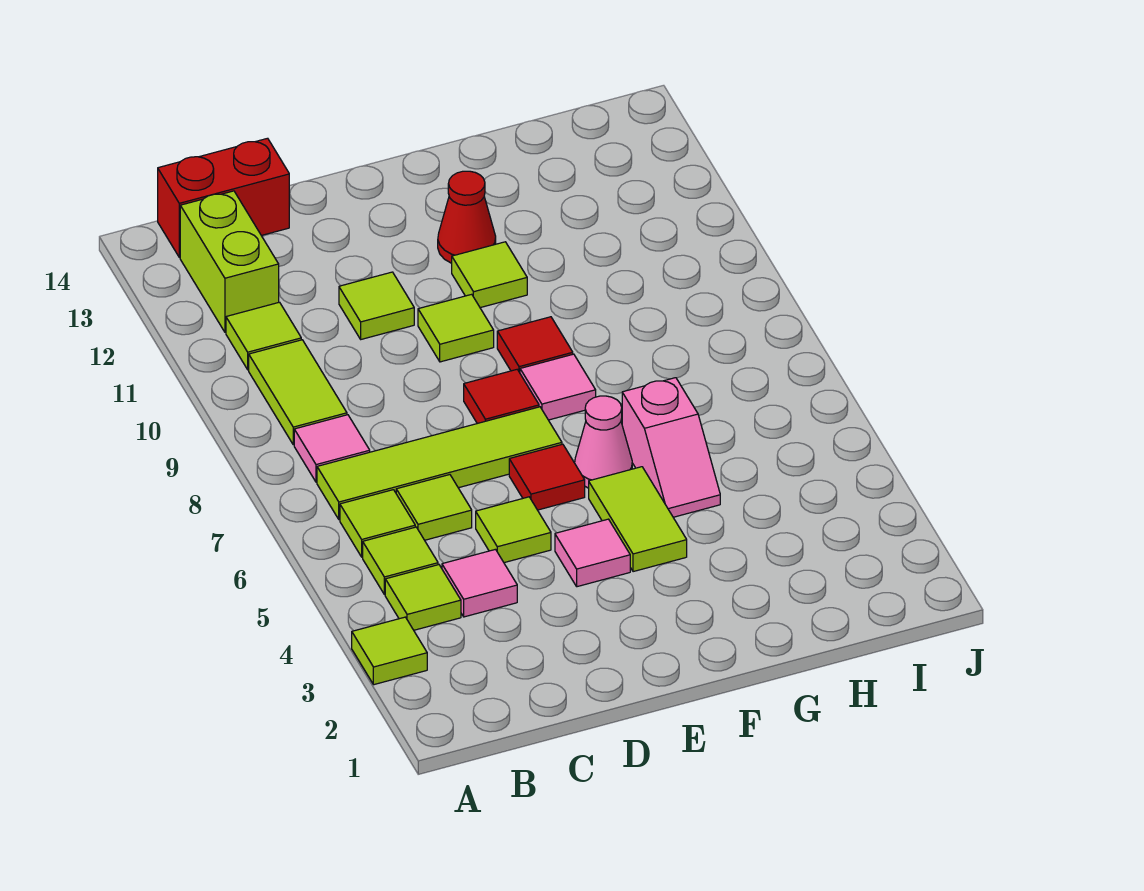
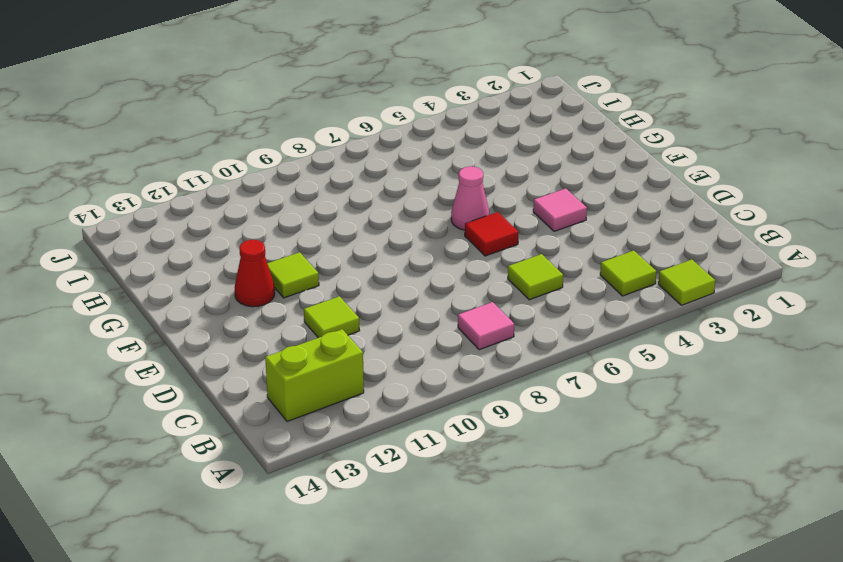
none -> lime tile B5 level 1
none -> lime tile B6 level 1
none -> lime tile B7:E7 level 1

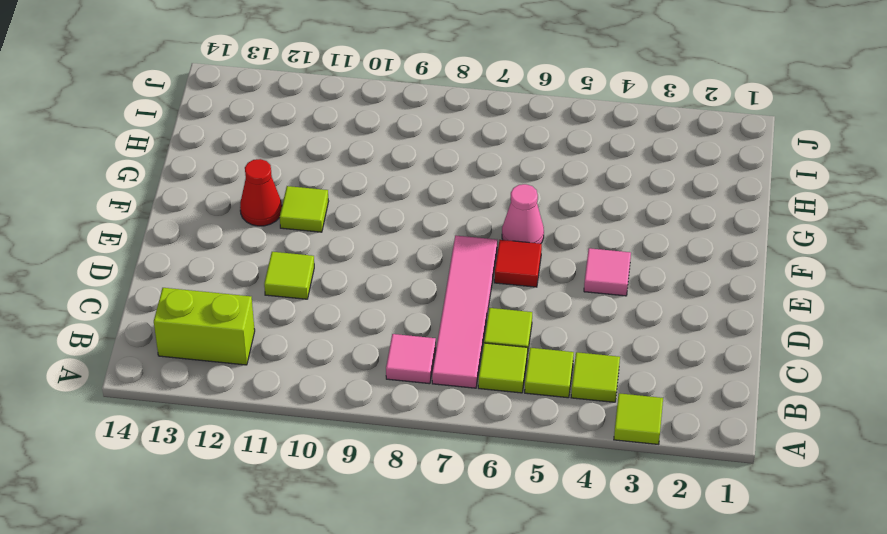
pink tile B7:E7 level 1 -> lime tile B7:E7 level 1
none -> lime tile B9:B10 level 1
none -> lime tile B11 level 1
none -> red brick B14:C14 level 1

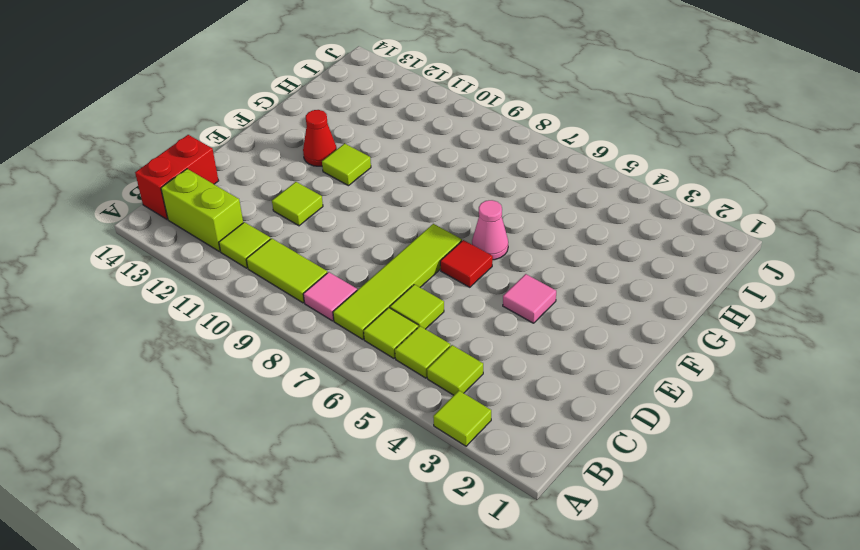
none -> pink tile C4 level 1
none -> lime tile D5 level 1
none -> red tile E8 level 1

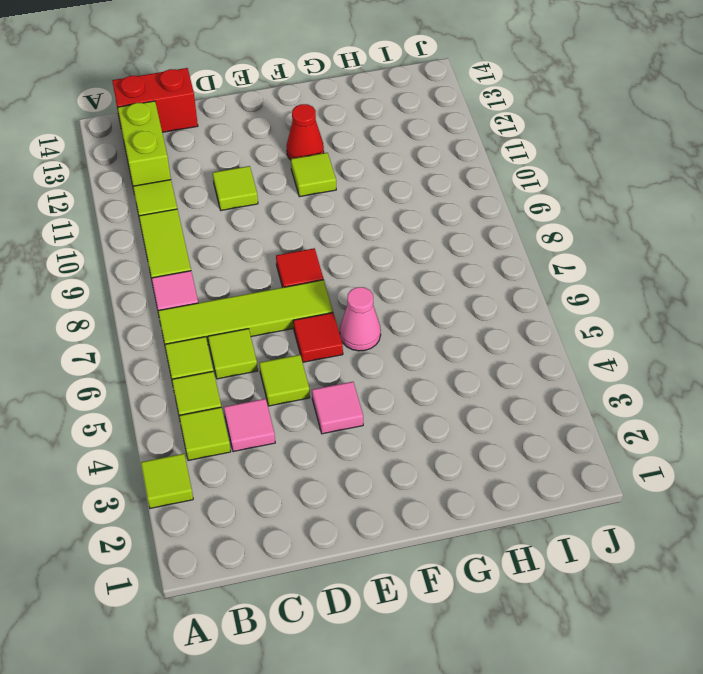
none -> lime tile E10 level 1
none -> lime tile F4:F5 level 1
none -> pink tile F8 level 1

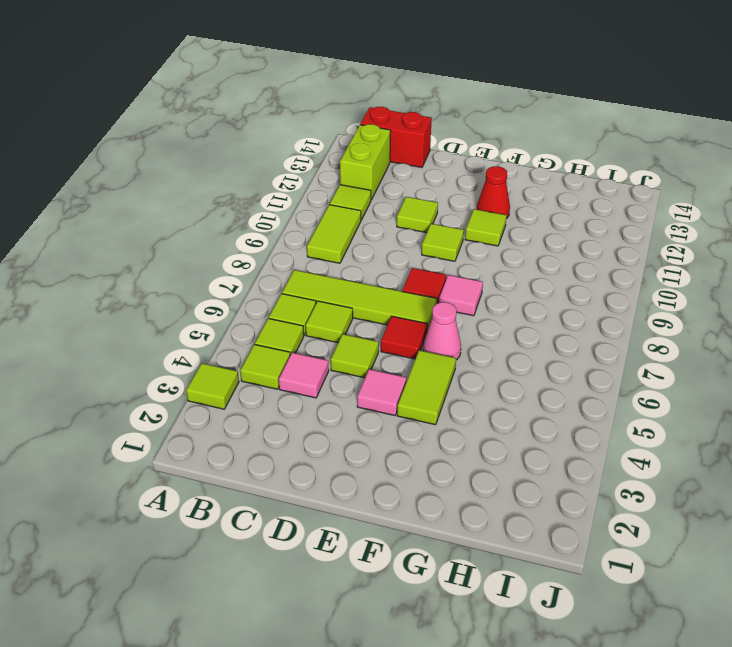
none -> pink tile B8 level 1
none -> red tile F9 level 1
none -> pink slope G5:G6 level 1 top 6

